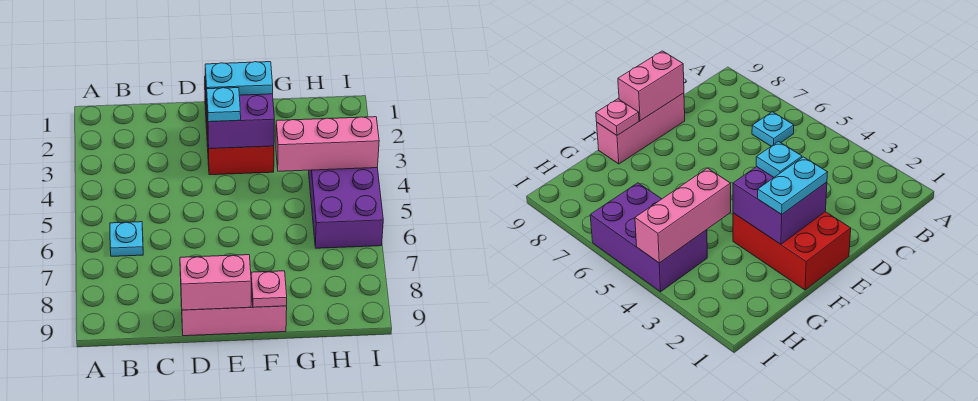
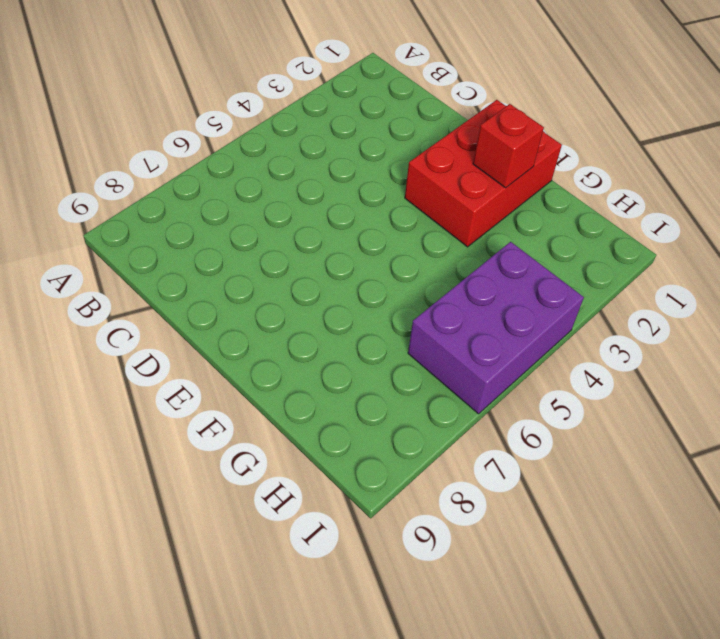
red brick F2 level 2 -> purple brick E2:F3 level 2
none -> cyan plate B6 level 1
none -> pink brick D9:F9 level 1

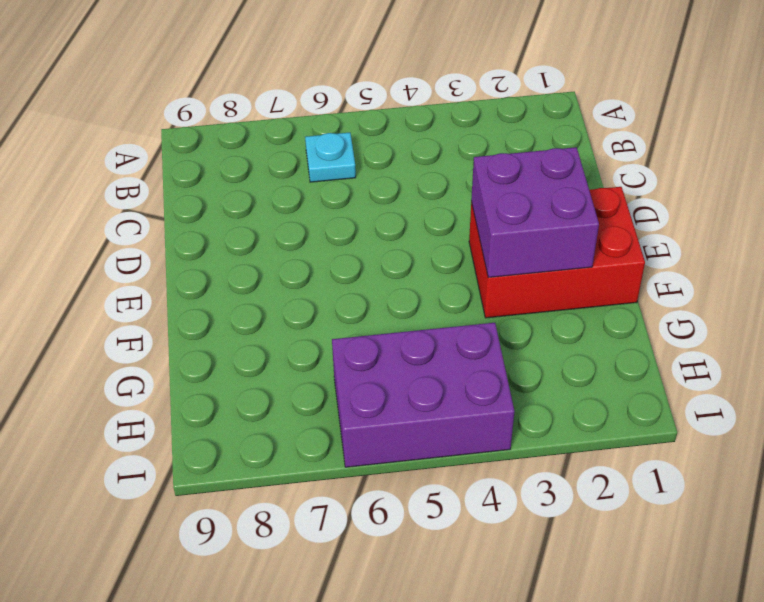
none -> pink brick D9:F9 level 1
none -> pink brick D9:E9 level 2

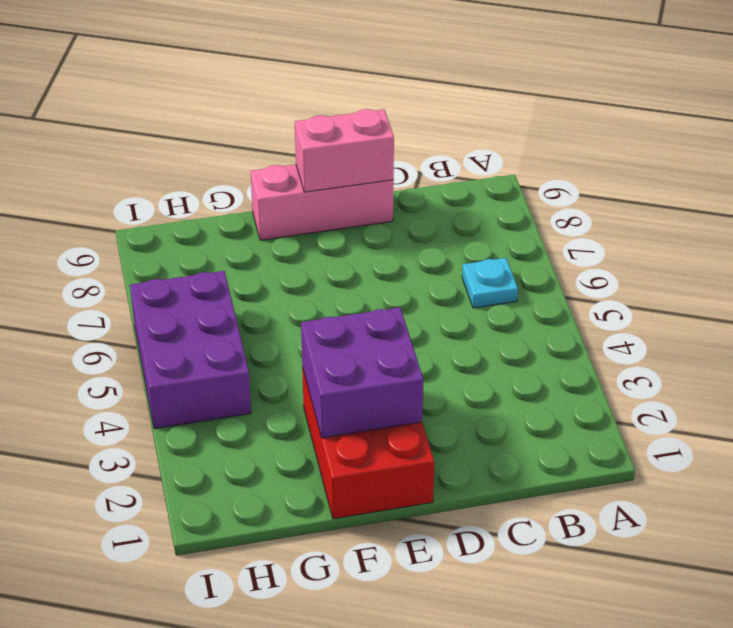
none -> pink plate F9 level 2
none -> pink brick G4:I4 level 2

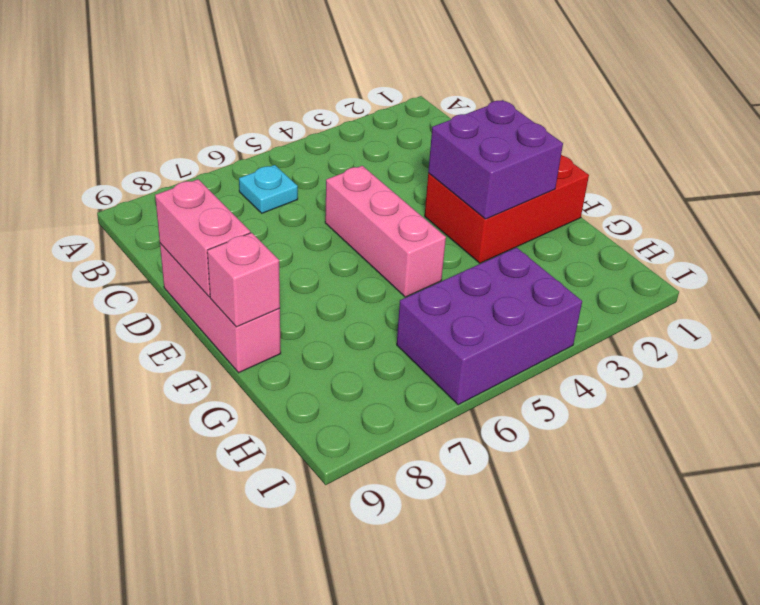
pink brick D5:F5 level 1 -> pink brick G4:I4 level 2
pink brick F9 level 2 -> pink plate F9 level 2
none -> cyan plate E2:F2 level 3
none -> cyan plate E3 level 3

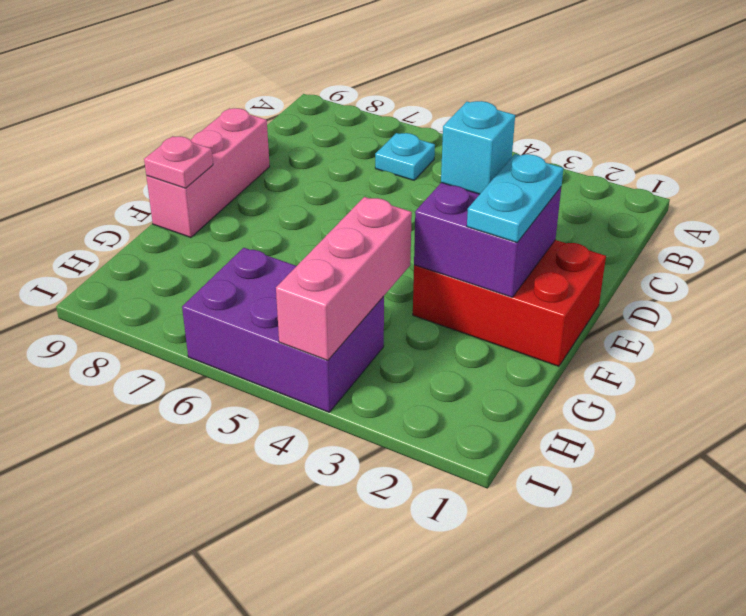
cyan brick E3 level 3 -> cyan plate E3 level 3
none -> pink brick D9:E9 level 2

